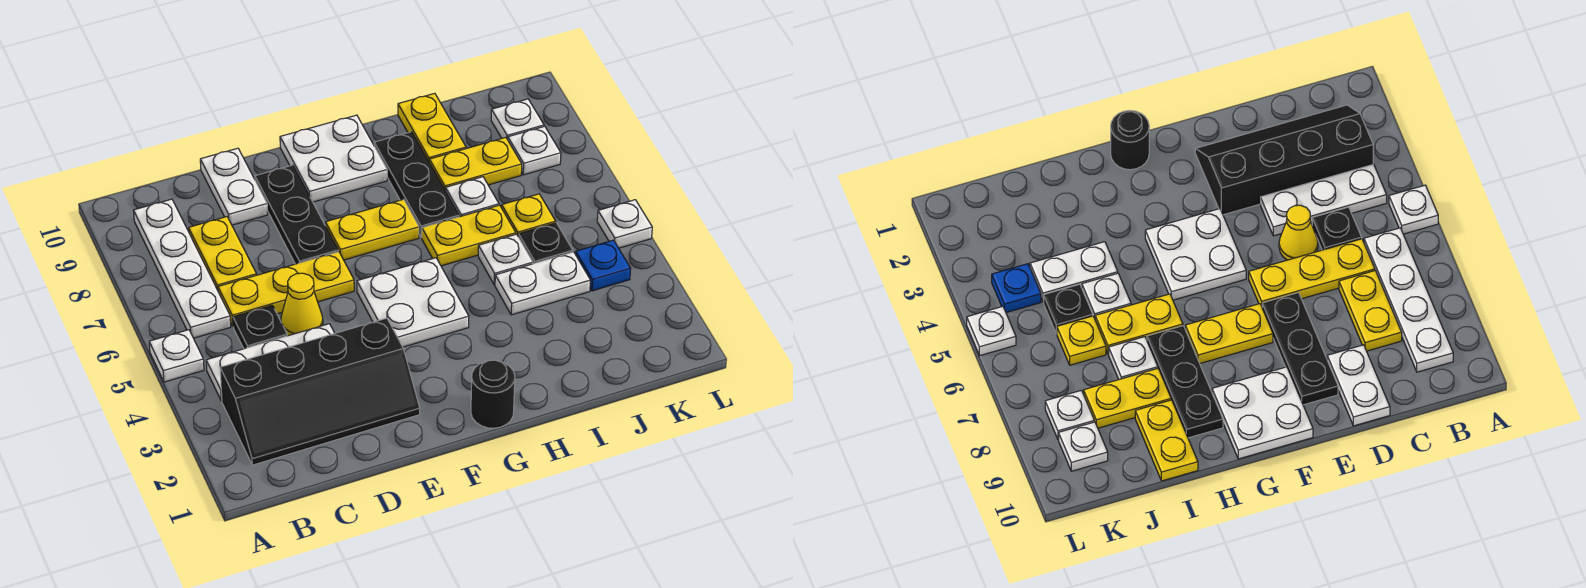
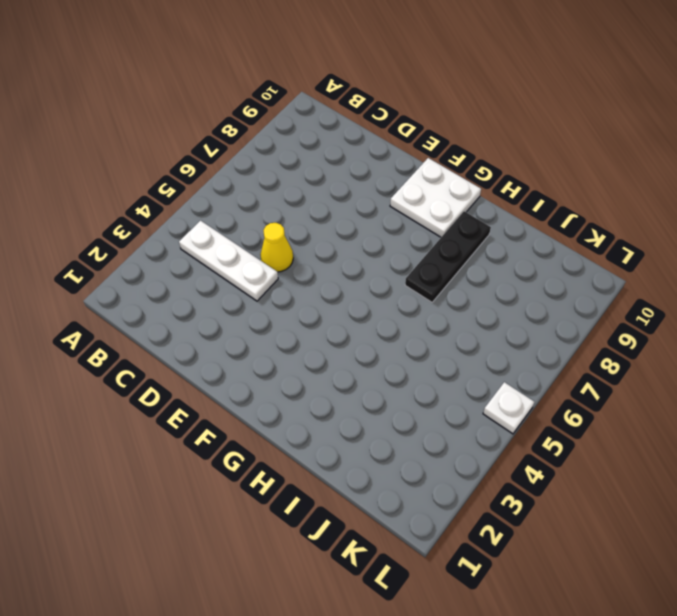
none -> white plate A5 level 1
none -> black slope B2:E3 level 1 top 3
none -> white plate B6:B9 level 1

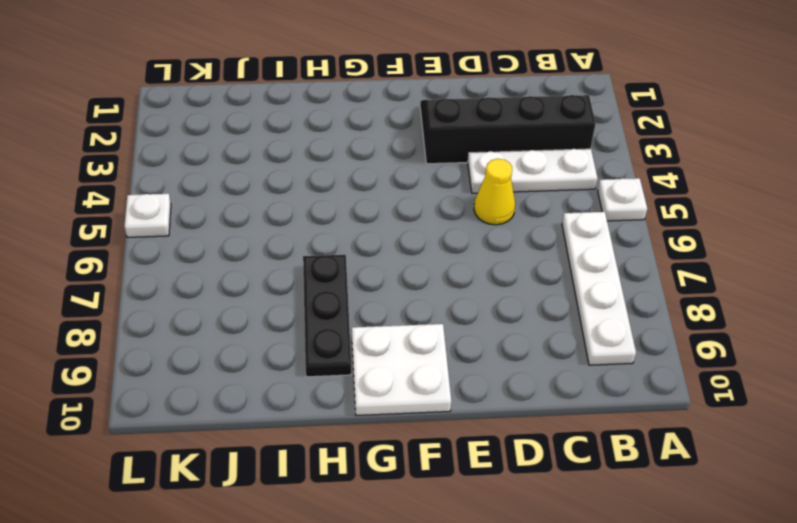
none -> black plate C5 level 1
none -> yellow plate C6:E6 level 1
none -> yellow plate C7:C8 level 1

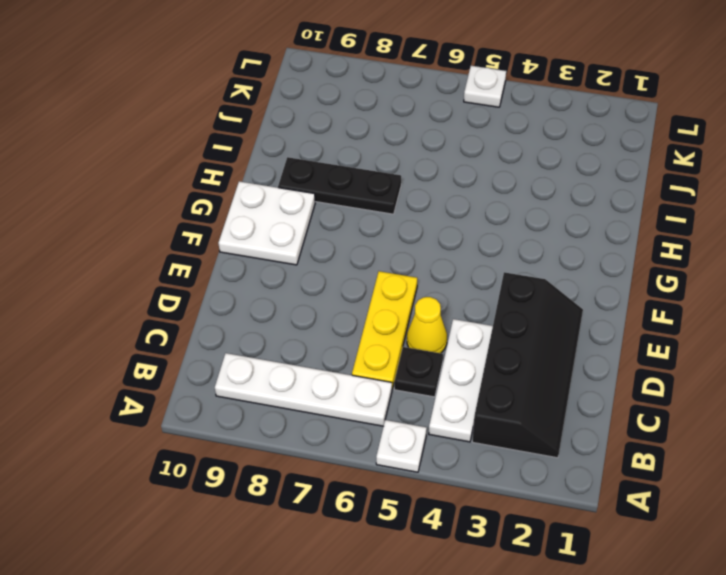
none -> yellow plate C7:C8 level 1
none -> white plate D9:D10 level 1
none -> black plate E7:E9 level 1

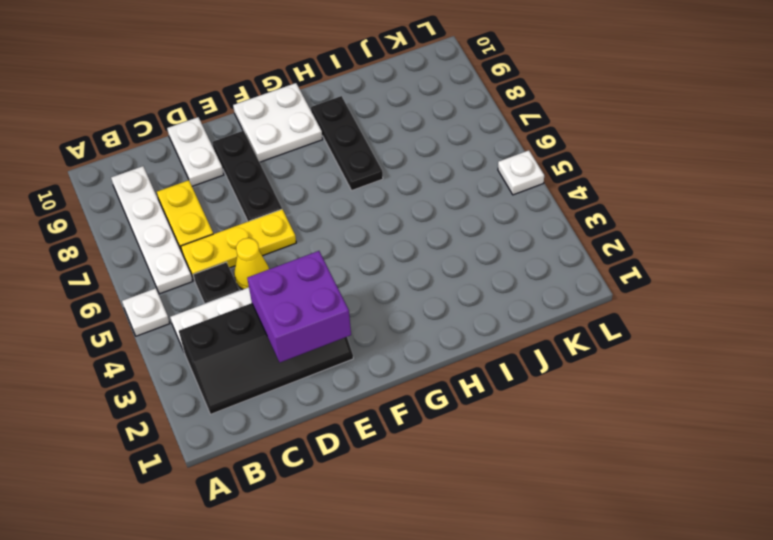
purple brick D2:E3 level 2 -> none
none -> white plate F4:G5 level 1
none -> yellow plate F7:G7 level 1
none -> black round brick G1 level 1

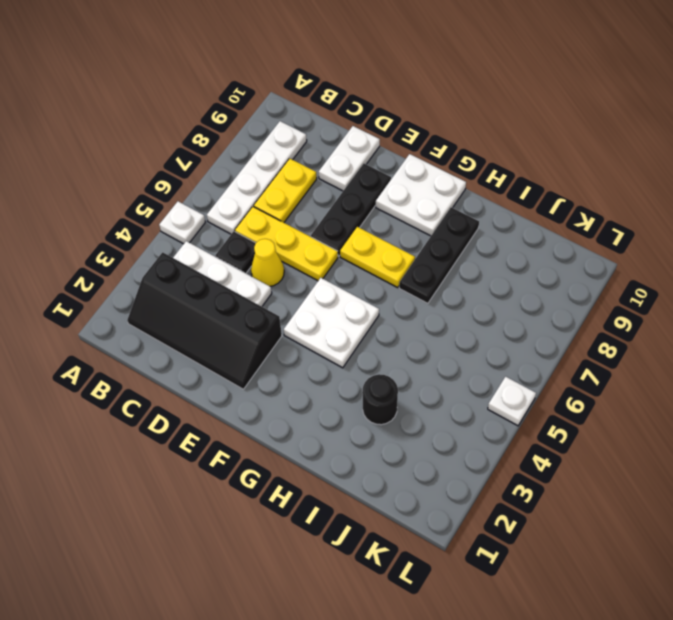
black round brick I3 level 1 -> black round brick G1 level 1
none -> yellow plate H6:I6 level 1
none -> white plate I4:J4 level 1
none -> white plate I5 level 1

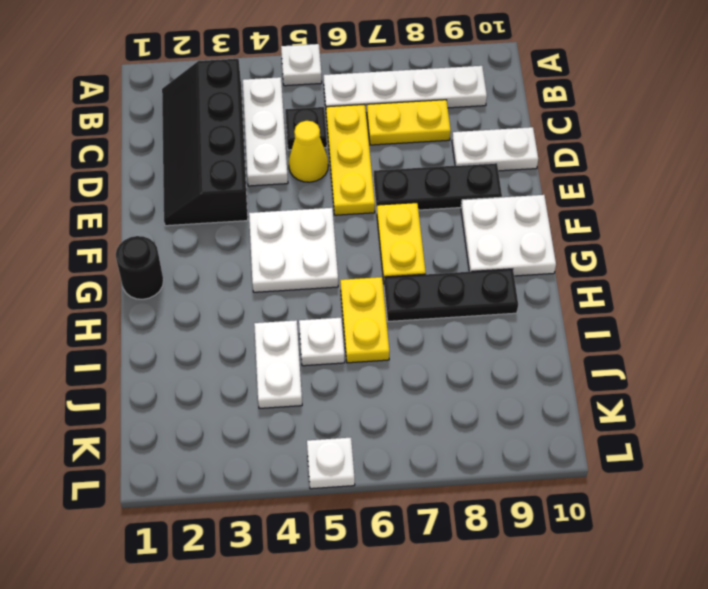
none -> white plate I7 level 1
none -> yellow plate I8:J8 level 1
none -> yellow plate I9:I10 level 1

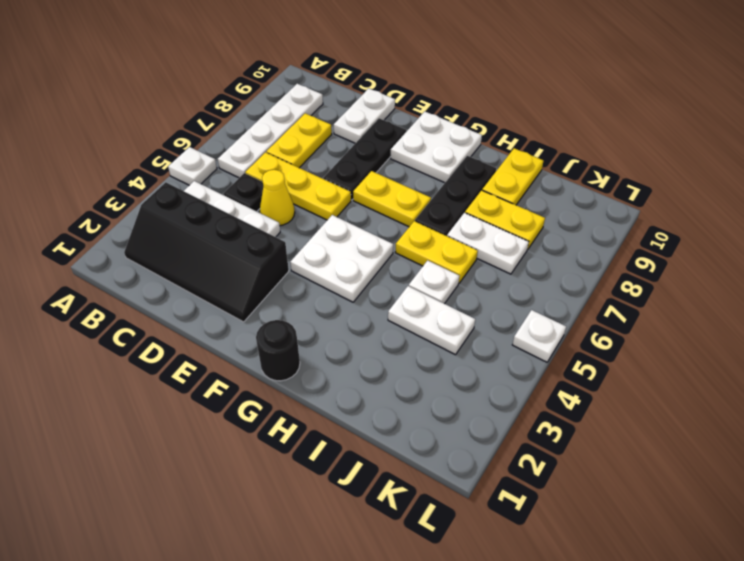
white plate I7:J7 level 1 -> white plate I7 level 1
none -> black plate J5 level 1
none -> yellow plate J6 level 1
none -> blue plate K4 level 1

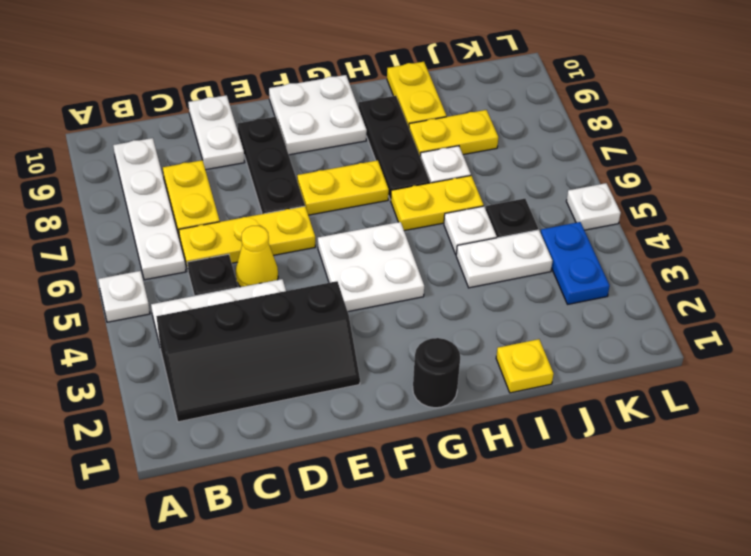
yellow plate I1 level 1 -> yellow plate J6 level 1
blue plate K3:K4 level 1 -> blue plate K4 level 1
none -> white plate K8 level 1
none -> white plate K9 level 1

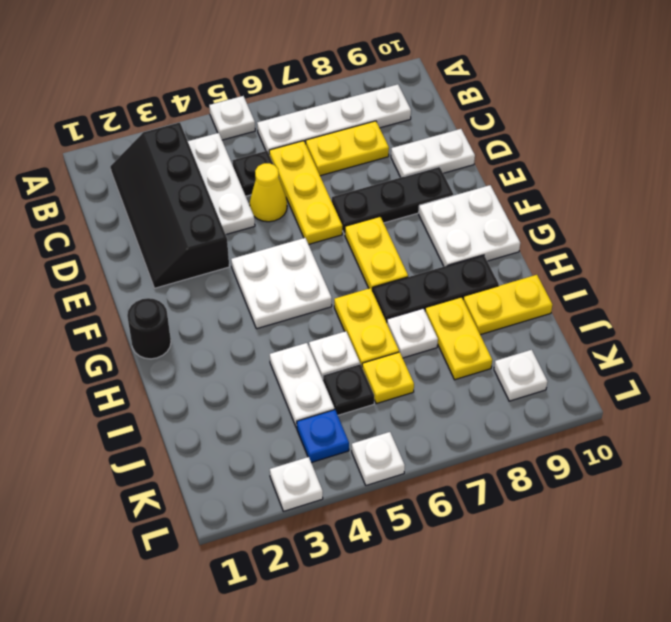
white plate L3 level 1 -> white plate K8 level 1

